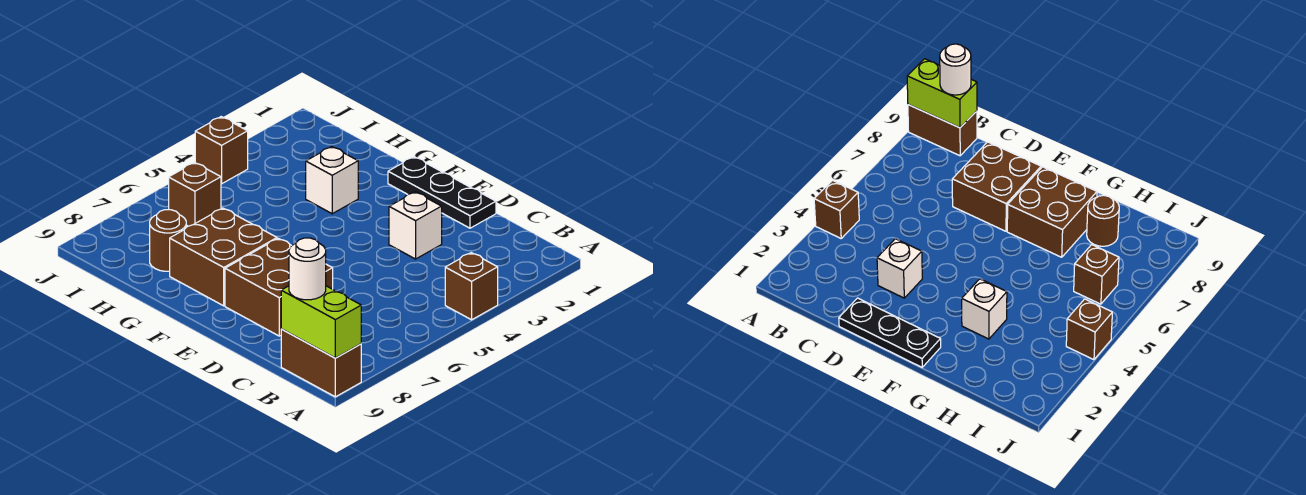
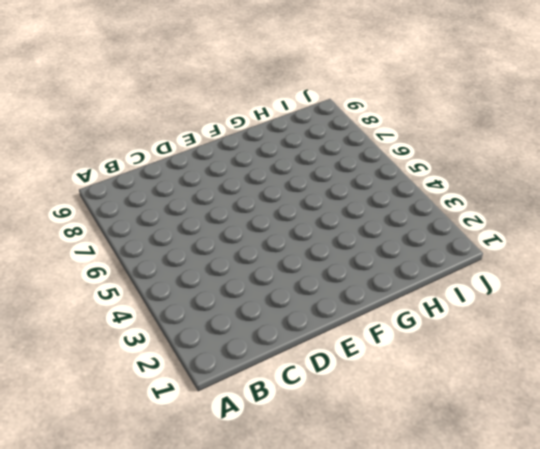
none -> brown brick A4 level 1
none -> brown brick A9:B9 level 1
none -> black plate D1:F1 level 1

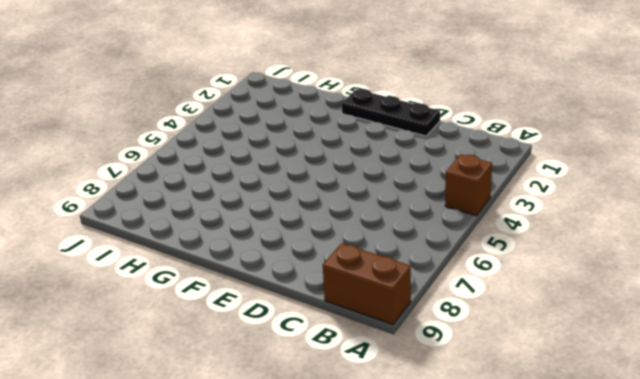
none -> white brick D3 level 1
none -> brown brick D7:E8 level 1
none -> brown brick F7:G8 level 1

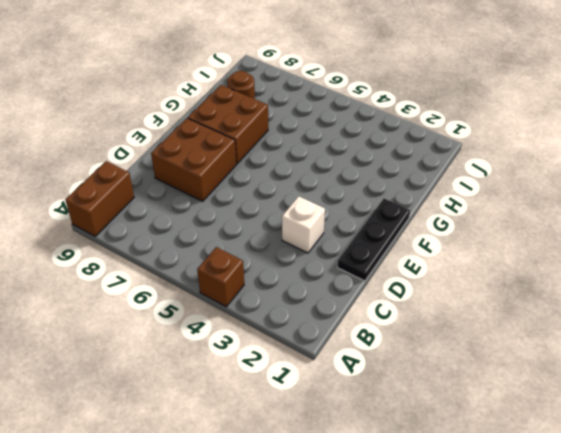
none -> white brick G3 level 1
none -> brown brick I6 level 1
none -> brown brick J4 level 1

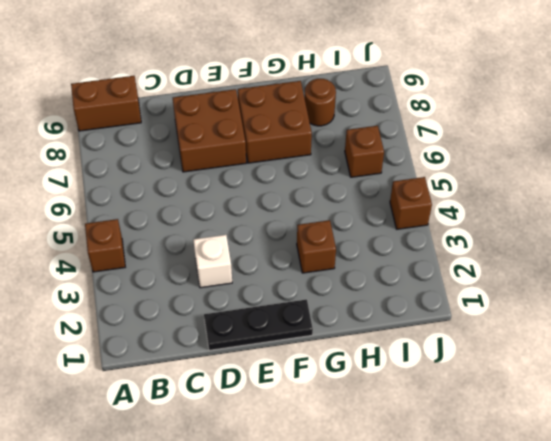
brown brick G3 level 1 -> white brick G3 level 1
none -> lime brick A9:B9 level 2
none -> white round brick B9 level 3

